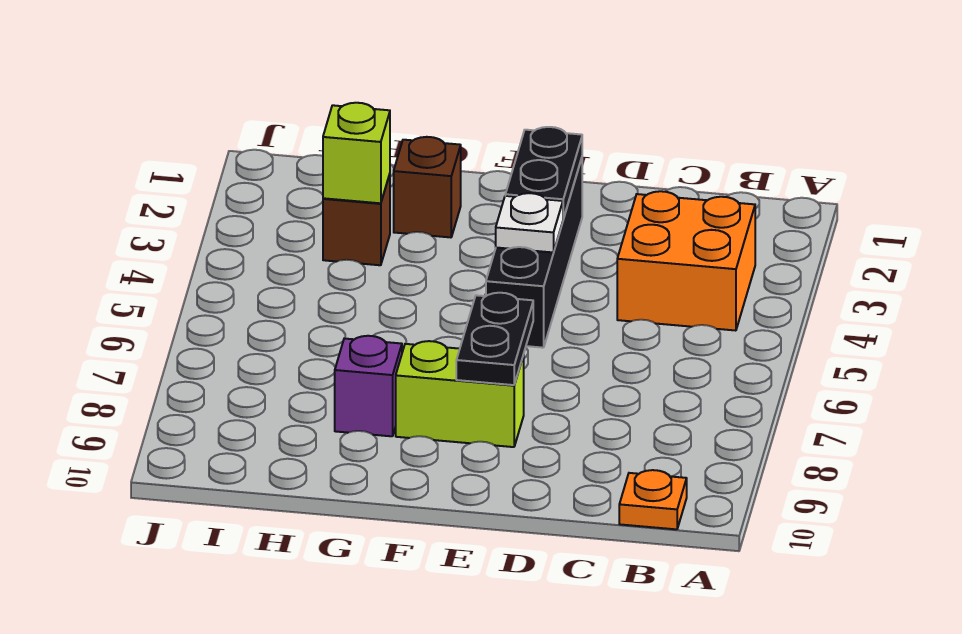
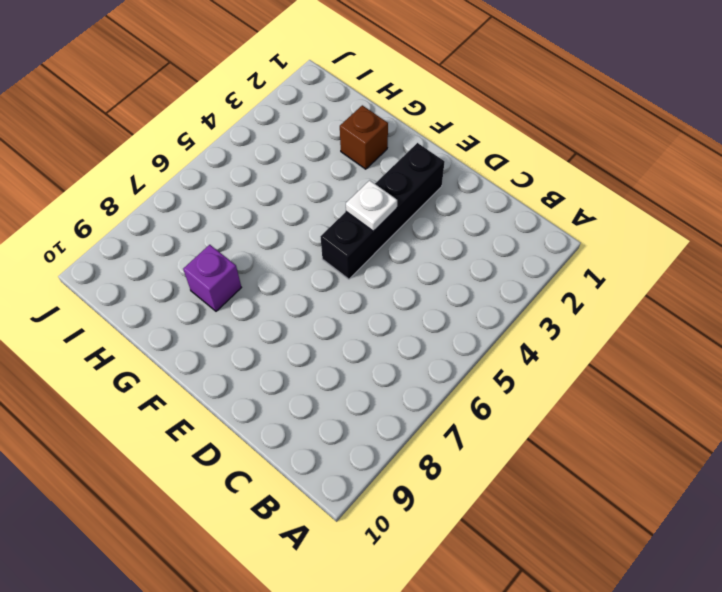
none -> orange brick B3:C4 level 1
none -> orange plate B10 level 1

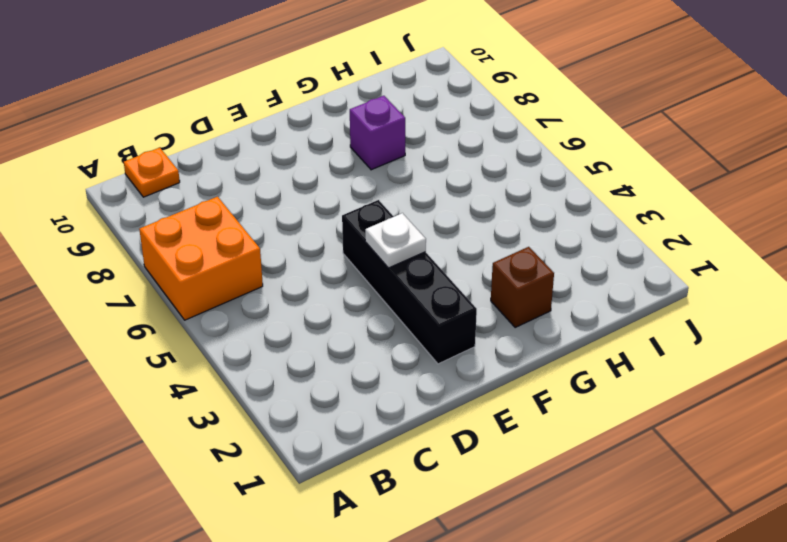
orange brick A6:B7 level 1 -> orange brick B3:C4 level 1
none -> lime brick E8:F8 level 1
none -> brown brick H3 level 1

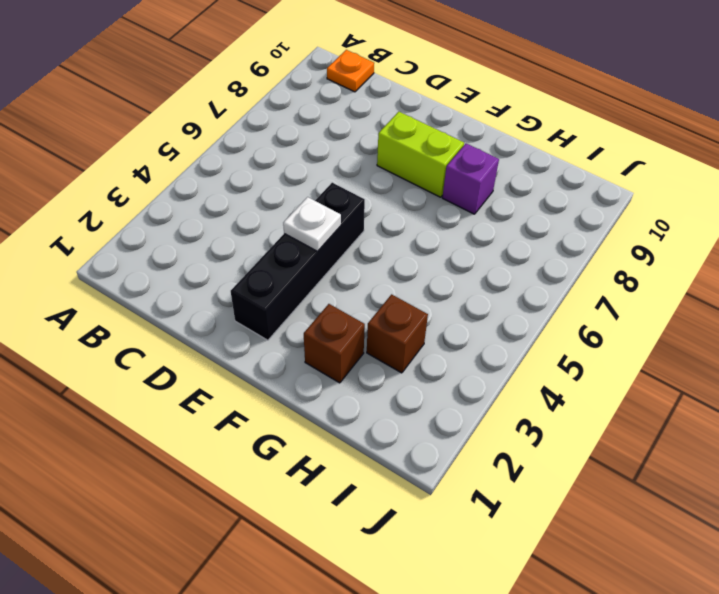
none -> orange brick B3:C4 level 1
none -> black plate E2:E3 level 2

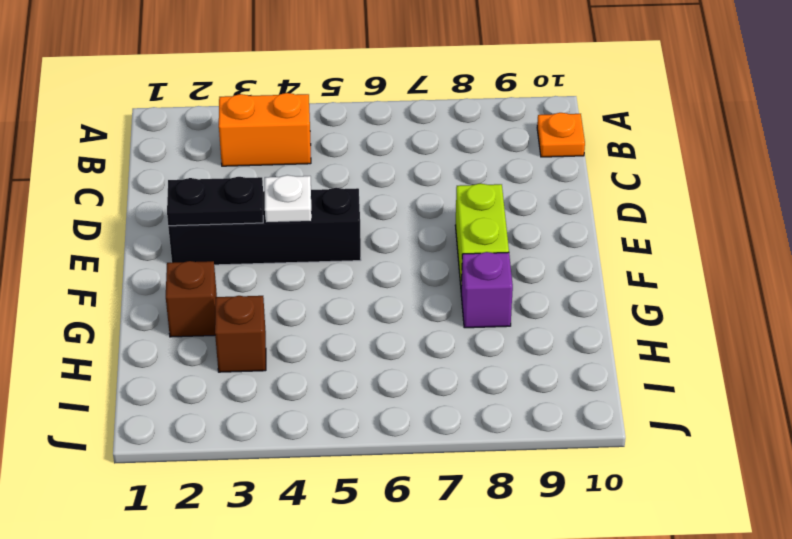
orange brick B3:B4 level 1 -> orange brick B3:C4 level 1
none -> black plate E7:E8 level 2
none -> lime brick H3 level 2

